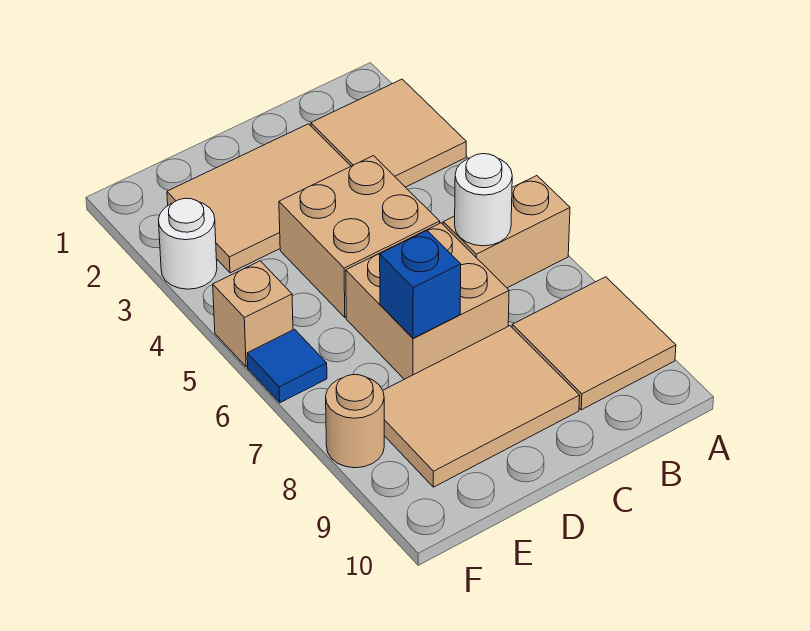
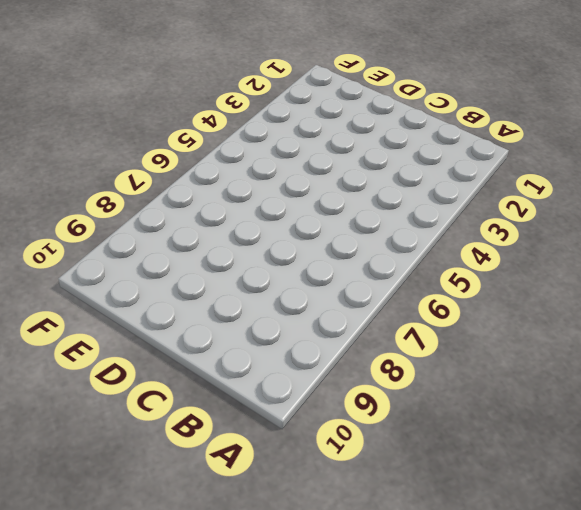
none -> tan tile A2:B3 level 1
none -> tan brick A6:B6 level 1
none -> tan tile A8:B9 level 1

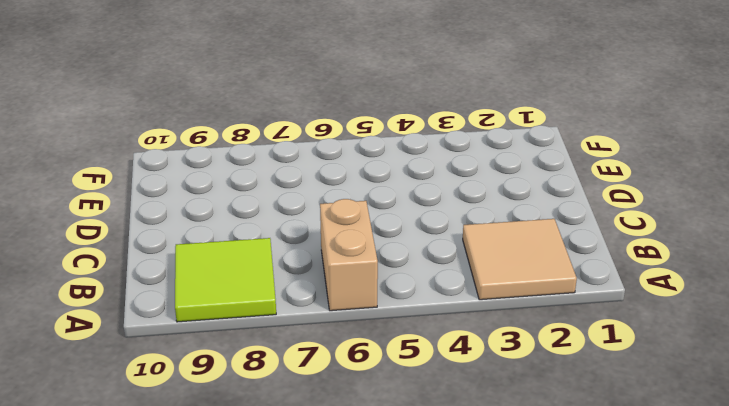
lime tile A8:B9 level 1 -> tan tile A8:B9 level 1
none -> tan tile C2:E3 level 1
none -> tan brick C4:D5 level 1
none -> tan brick C6:D7 level 1

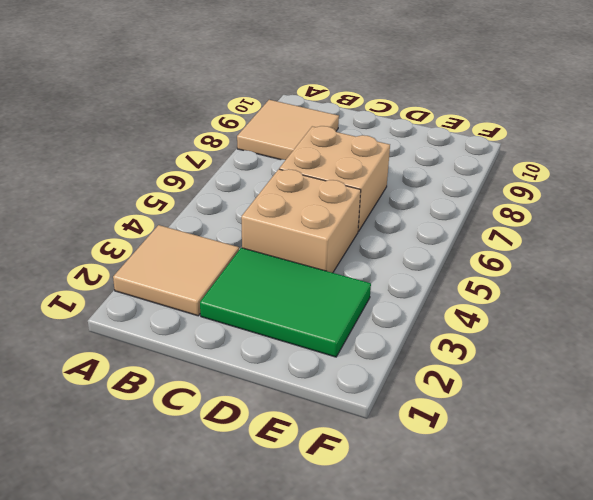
green tile C2:E3 level 1 -> tan tile C2:E3 level 1
none -> tan brick A6:B6 level 1
none -> tan tile C8:E9 level 1
none -> white round brick F3 level 1

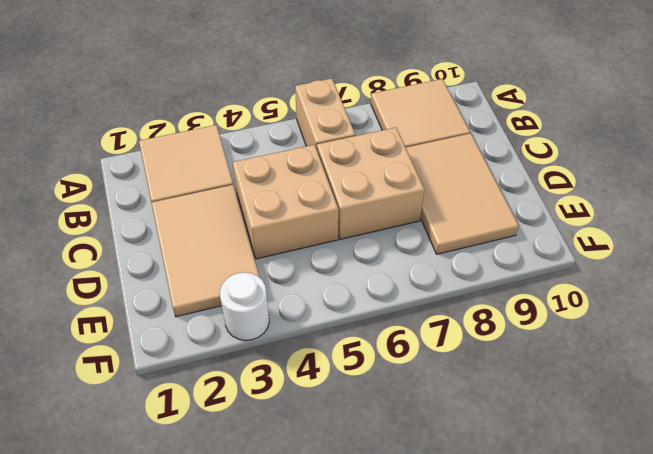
none -> tan brick F5 level 1
none -> blue tile F6 level 1
none -> tan round brick F8 level 1

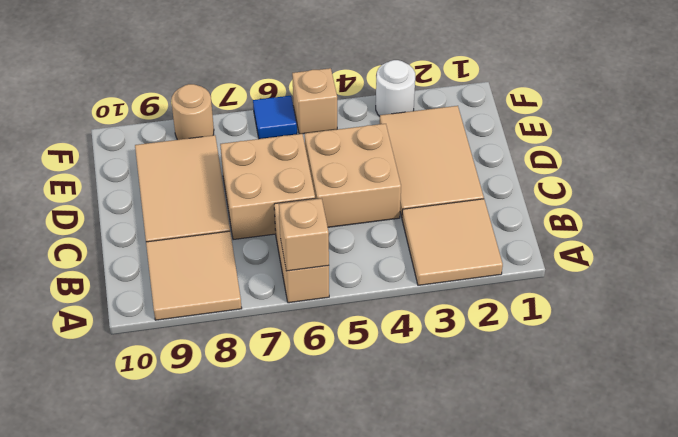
tan brick A6 level 2 -> none
none -> white round brick B6 level 2
none -> blue brick D7 level 2

